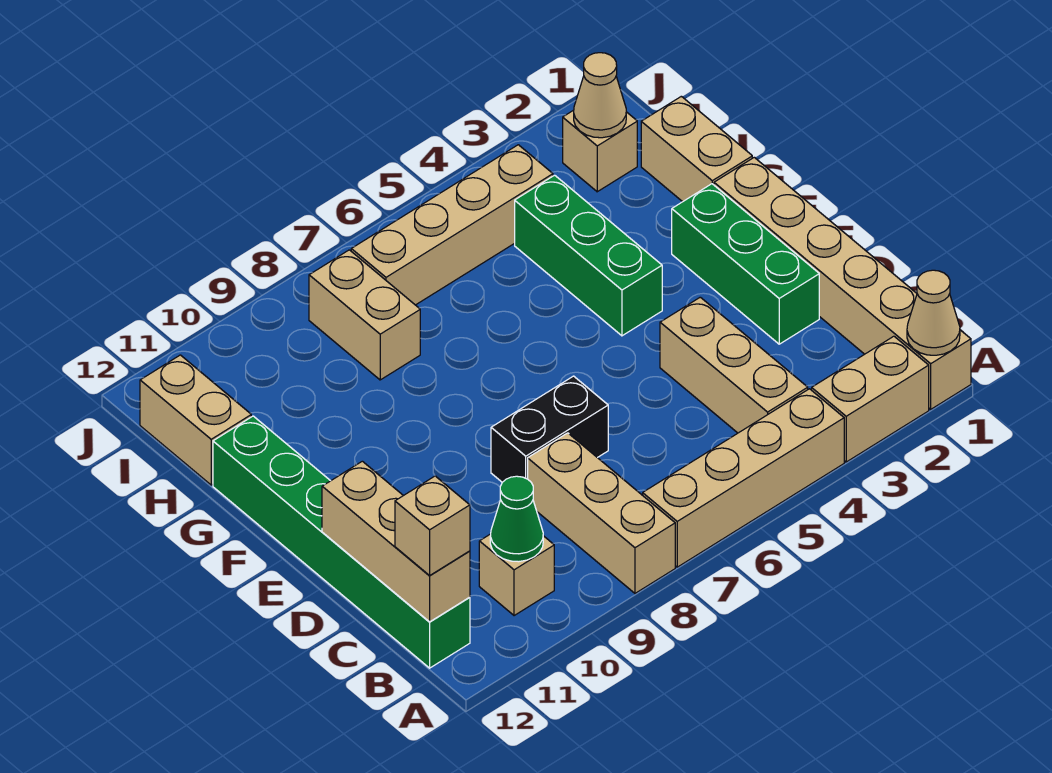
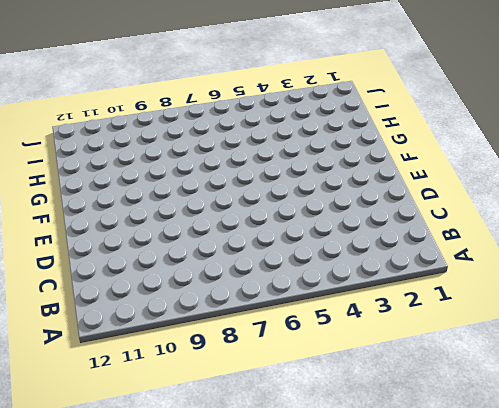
none -> tan brick A1:F1 level 1
none -> tan brick A2:A3 level 1
none -> tan brick A4:A7 level 1

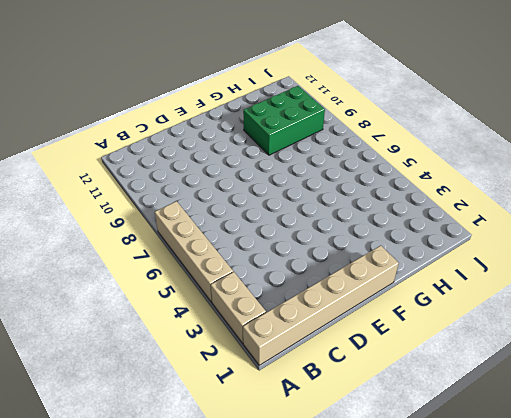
green brick G9:I10 level 1 -> none
none -> tan brick A8:C8 level 1
none -> tan brick B4:D4 level 1
none -> tan brick B10 level 1

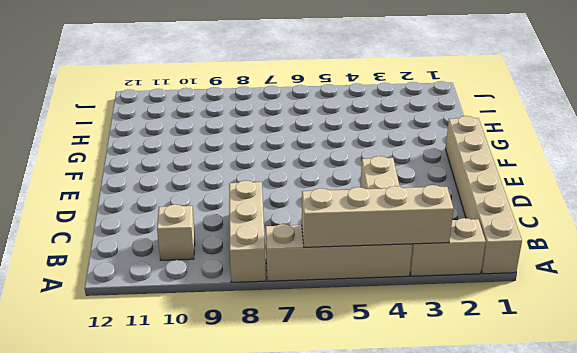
tan brick A3:A6 level 2 -> tan brick I4:I7 level 1
none -> green brick B12:G12 level 1
none -> green brick D2:F2 level 1
none -> black brick D7:D8 level 1

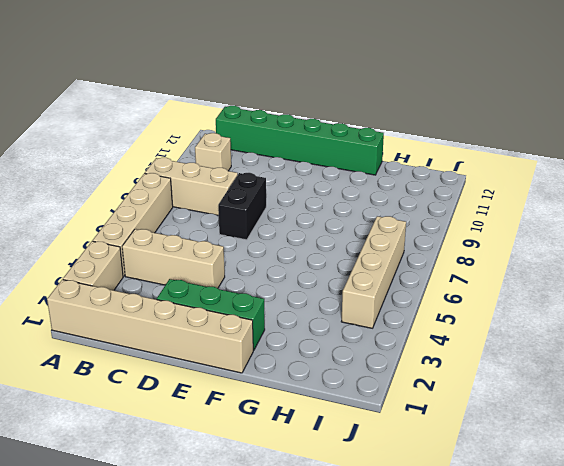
none -> green brick F4:H4 level 1
none -> tan brick G1:H1 level 1
none -> tan brick H8:I8 level 1

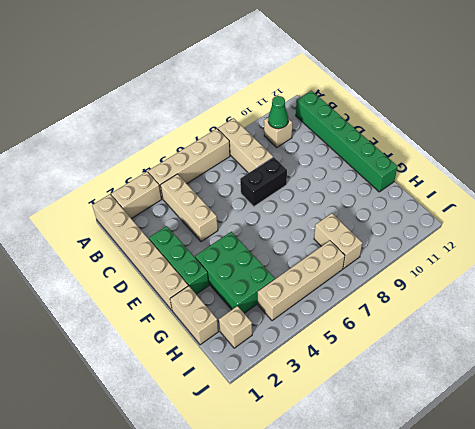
green brick F3:H4 level 1 -> green brick F4:H4 level 1
none -> tan brick H12:I12 level 1
none -> tan cone A1 level 2
none -> tan brick B12:D12 level 2

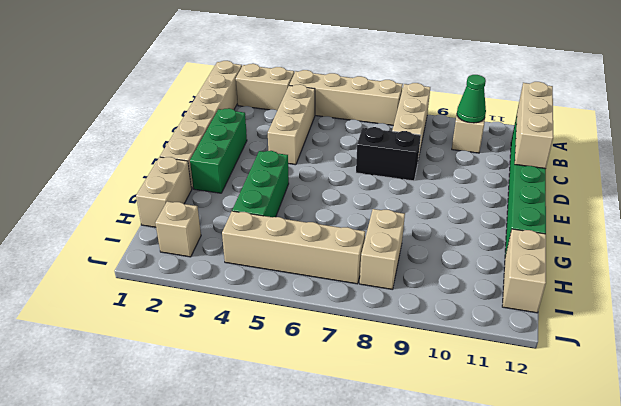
none -> tan cone A1 level 2
none -> tan cone I2 level 2
none -> tan brick B12 level 3

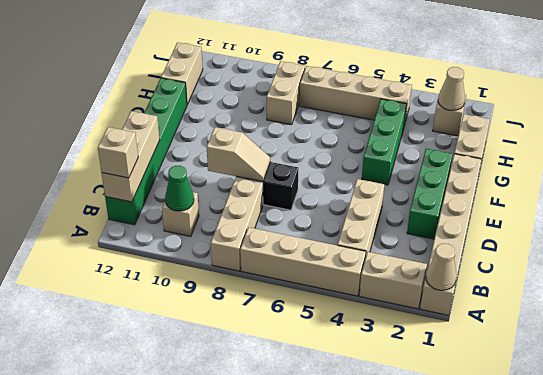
tan slope D8:D9 level 2 top 9 -> none

